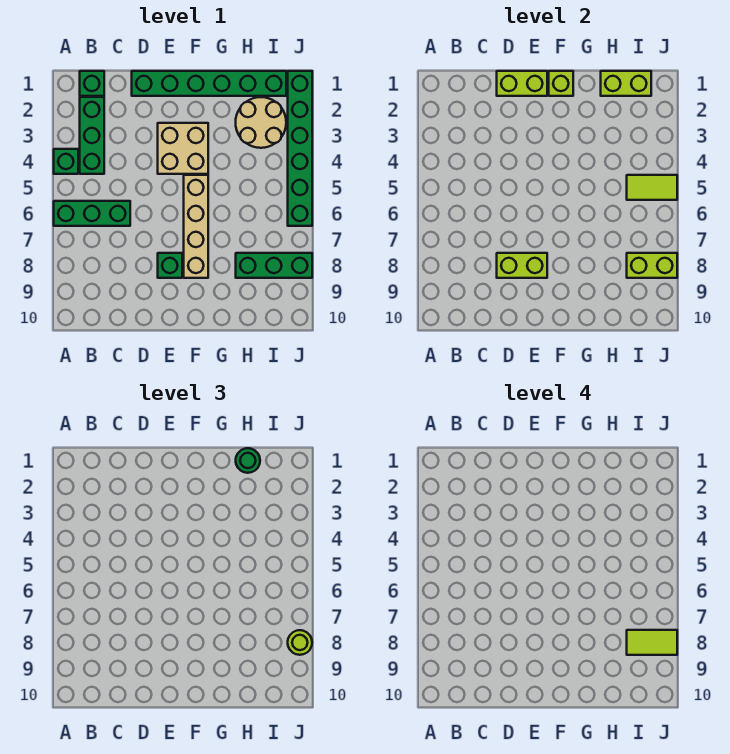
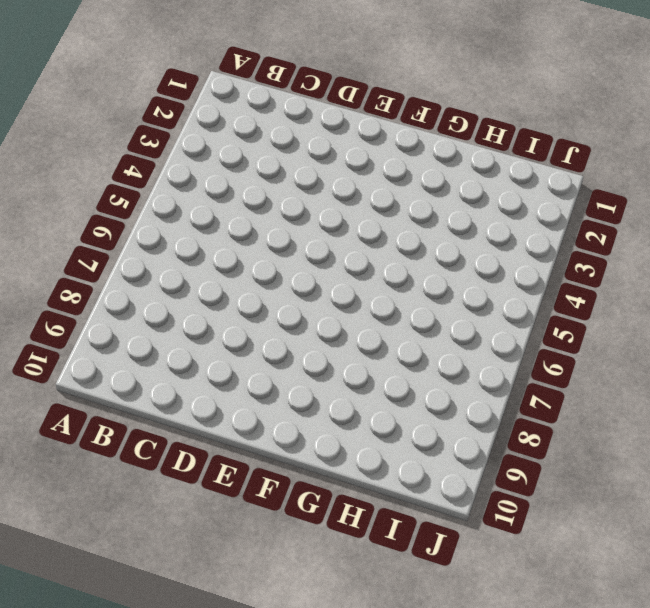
none -> green brick A4 level 1
none -> green brick A6:C6 level 1
none -> green brick B1 level 1

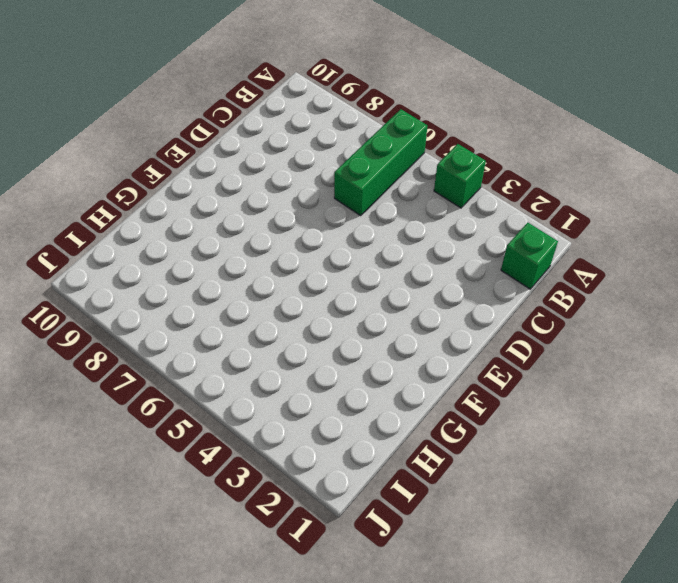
none -> green brick B2:B4 level 1
none -> green brick D1:I1 level 1
none -> tan brick E3:F4 level 1

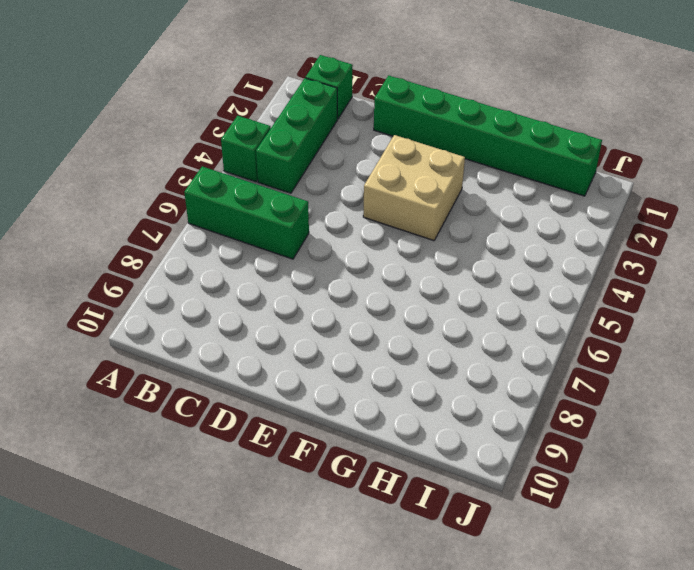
none -> green brick E8 level 1
none -> tan brick F5:F8 level 1
none -> tan round brick H2:I3 level 1

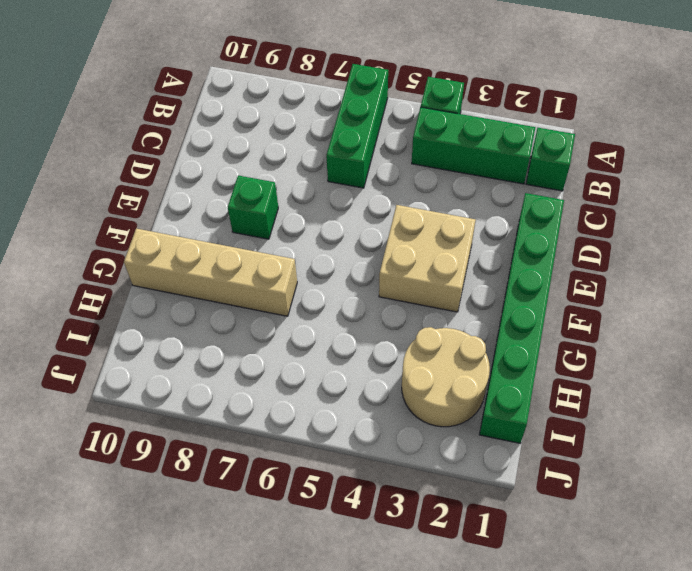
tan brick G7:G10 level 1 -> tan brick F5:F8 level 1
none -> green brick H8:J8 level 1
none -> green brick J1:J6 level 1
none -> lime brick D1:E1 level 2

